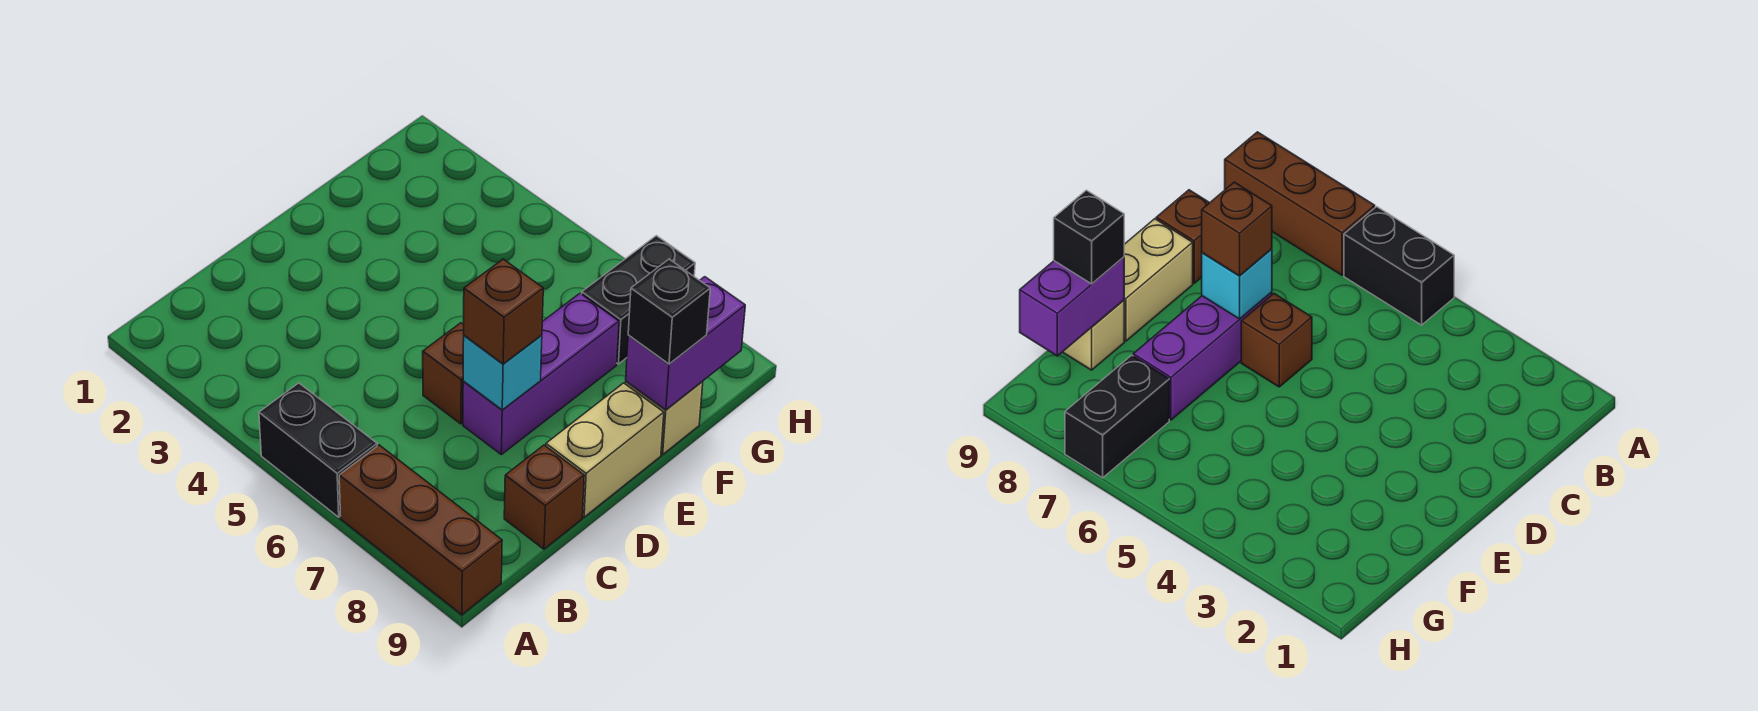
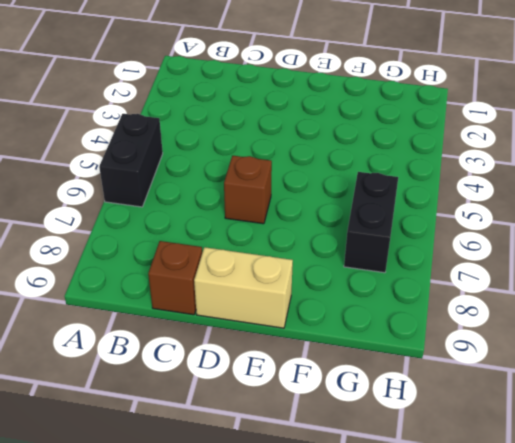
black brick G6:G7 level 1 -> black brick G7:H7 level 1
none -> brown brick A7:A9 level 1
none -> purple brick D7:F7 level 1
none -> tan brick F9 level 1

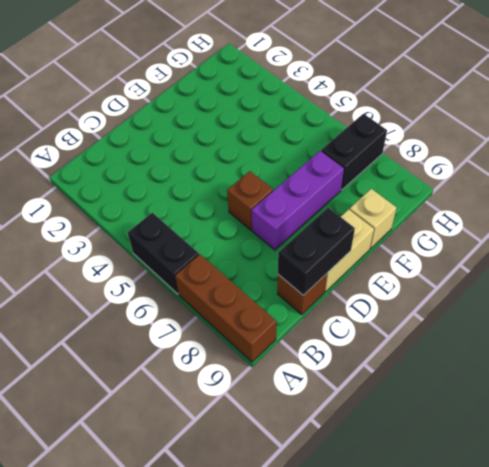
black brick C9:D9 level 2 -> none
none -> cyan brick D7 level 2
none -> purple brick F9:G9 level 2
none -> brown brick D7 level 3

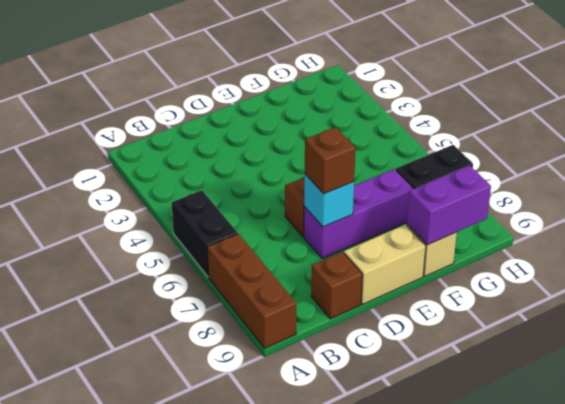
none -> black brick F9 level 3

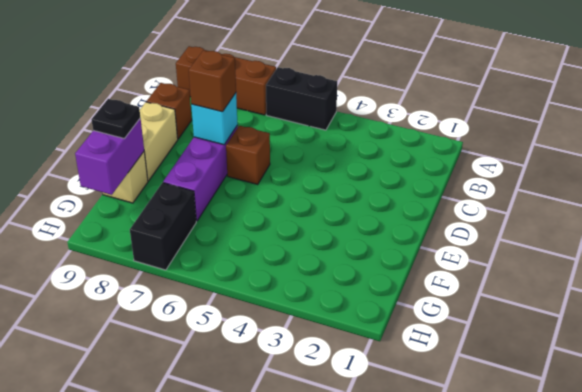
black plate F9 level 3 -> black brick F9 level 3

